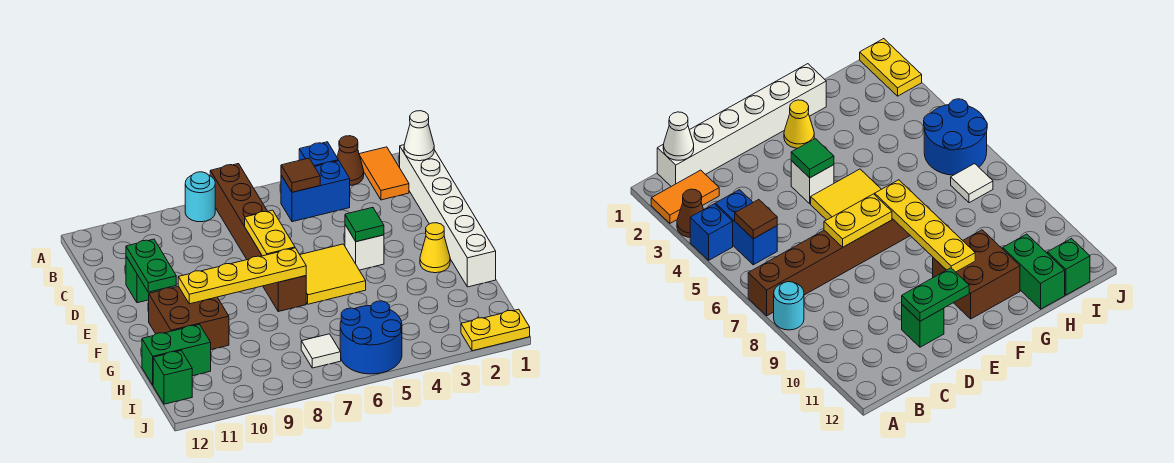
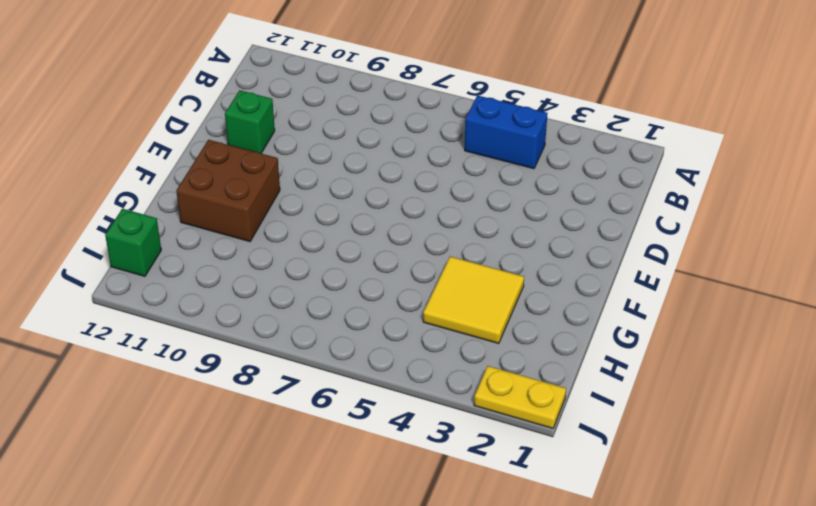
yellow tile G3:H4 level 1 -> yellow tile E5:F6 level 1
none -> orange tile A2:B2 level 1
none -> brown cone A3 level 1
none -> blue brick A4 level 1

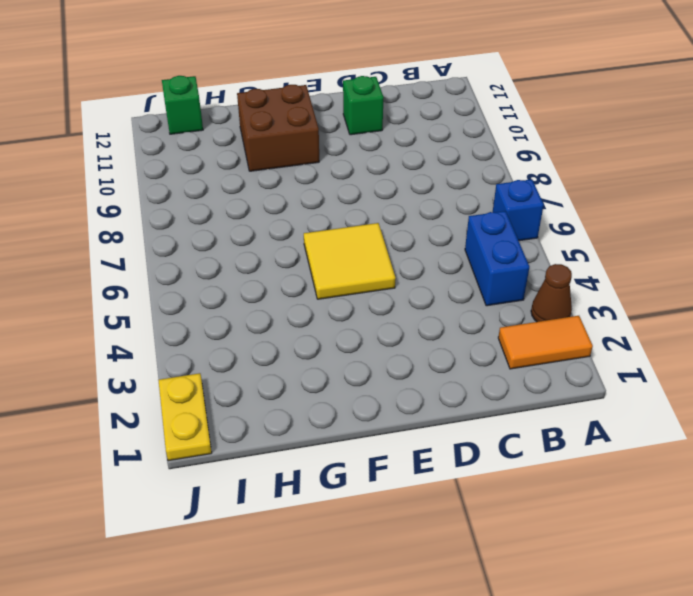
blue brick A6 level 1 -> blue brick A4 level 1
none -> brown brick A7:F7 level 1
none -> cyan round brick A8 level 1
none -> white brick B1:G1 level 1

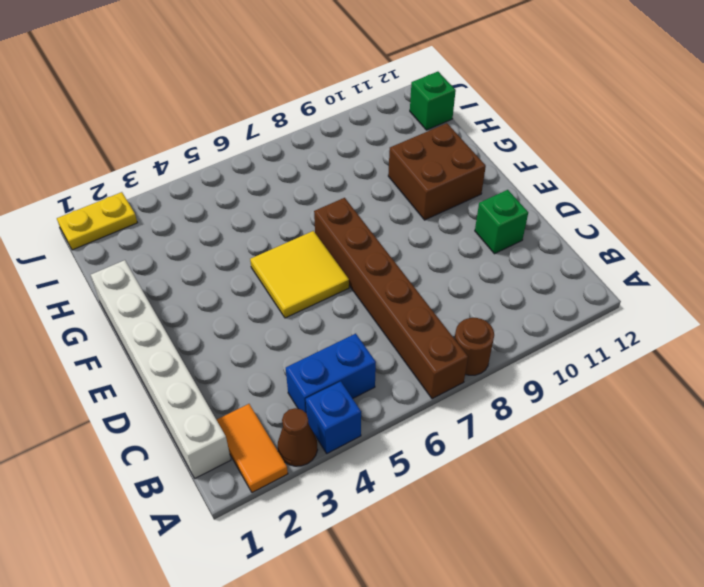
brown round brick A8 level 1 -> cyan round brick A8 level 1
none -> white brick E4 level 1
none -> yellow cone F2 level 1
none -> green brick H11:H12 level 1

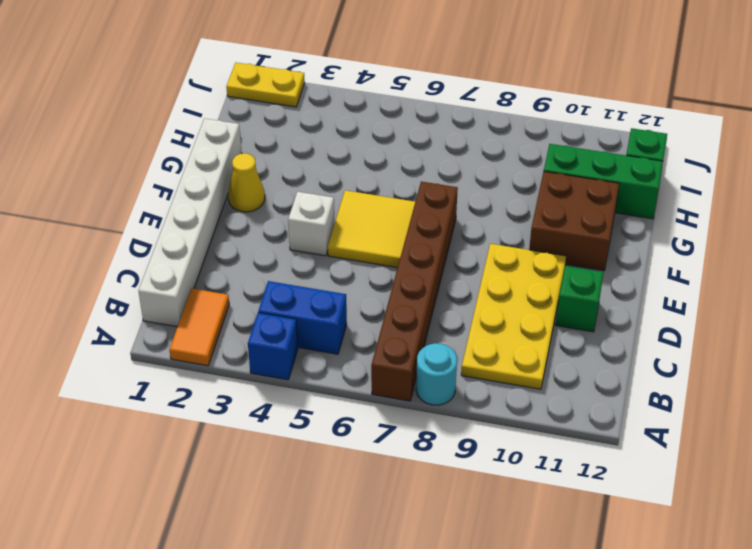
yellow plate B9:E10 level 1 -> none
green brick H10:H12 level 1 -> green brick H11:H12 level 1
none -> brown cone A3 level 1
none -> blue round brick I5:J6 level 1
none -> white tile I7 level 1

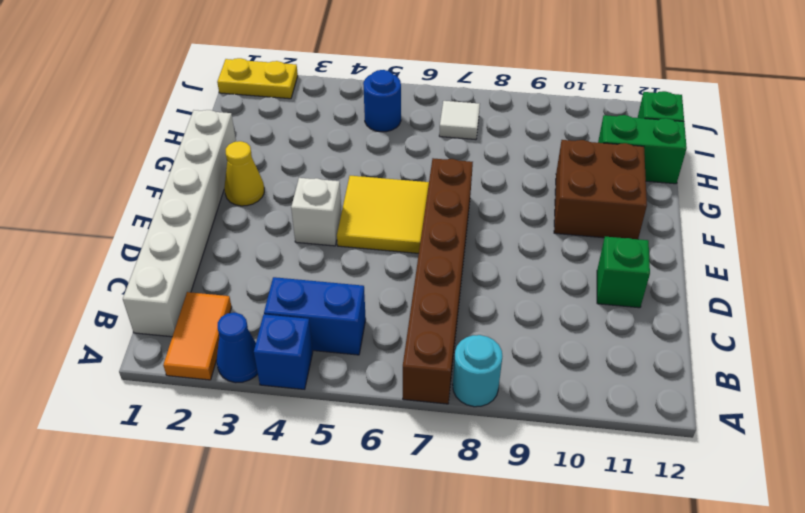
blue cone A3 level 1 -> brown cone A3 level 1
blue round brick I5 level 1 -> blue round brick I5:J6 level 1
none -> white cone B1 level 2
none -> brown tile B5 level 2
none -> yellow plate D7:E7 level 2

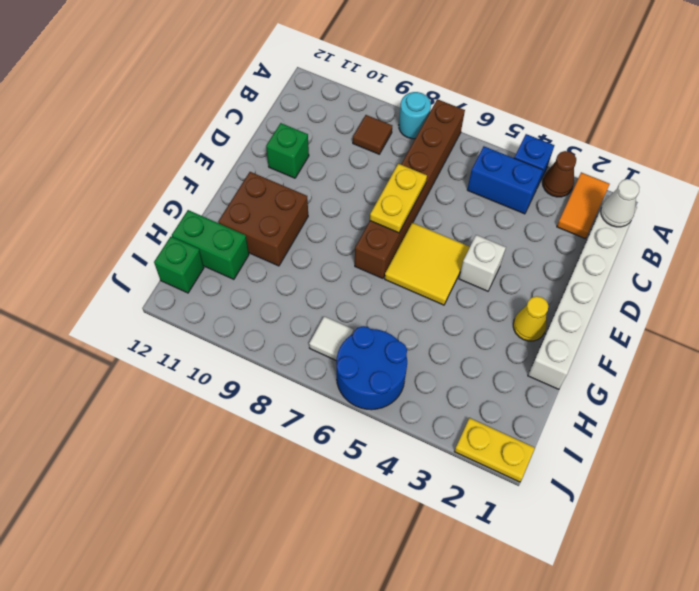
brown tile B9 level 1 -> brown tile B5 level 2
none -> green plate D11:E11 level 2
none -> green tile E4 level 2
none -> yellow plate F7:F10 level 2

